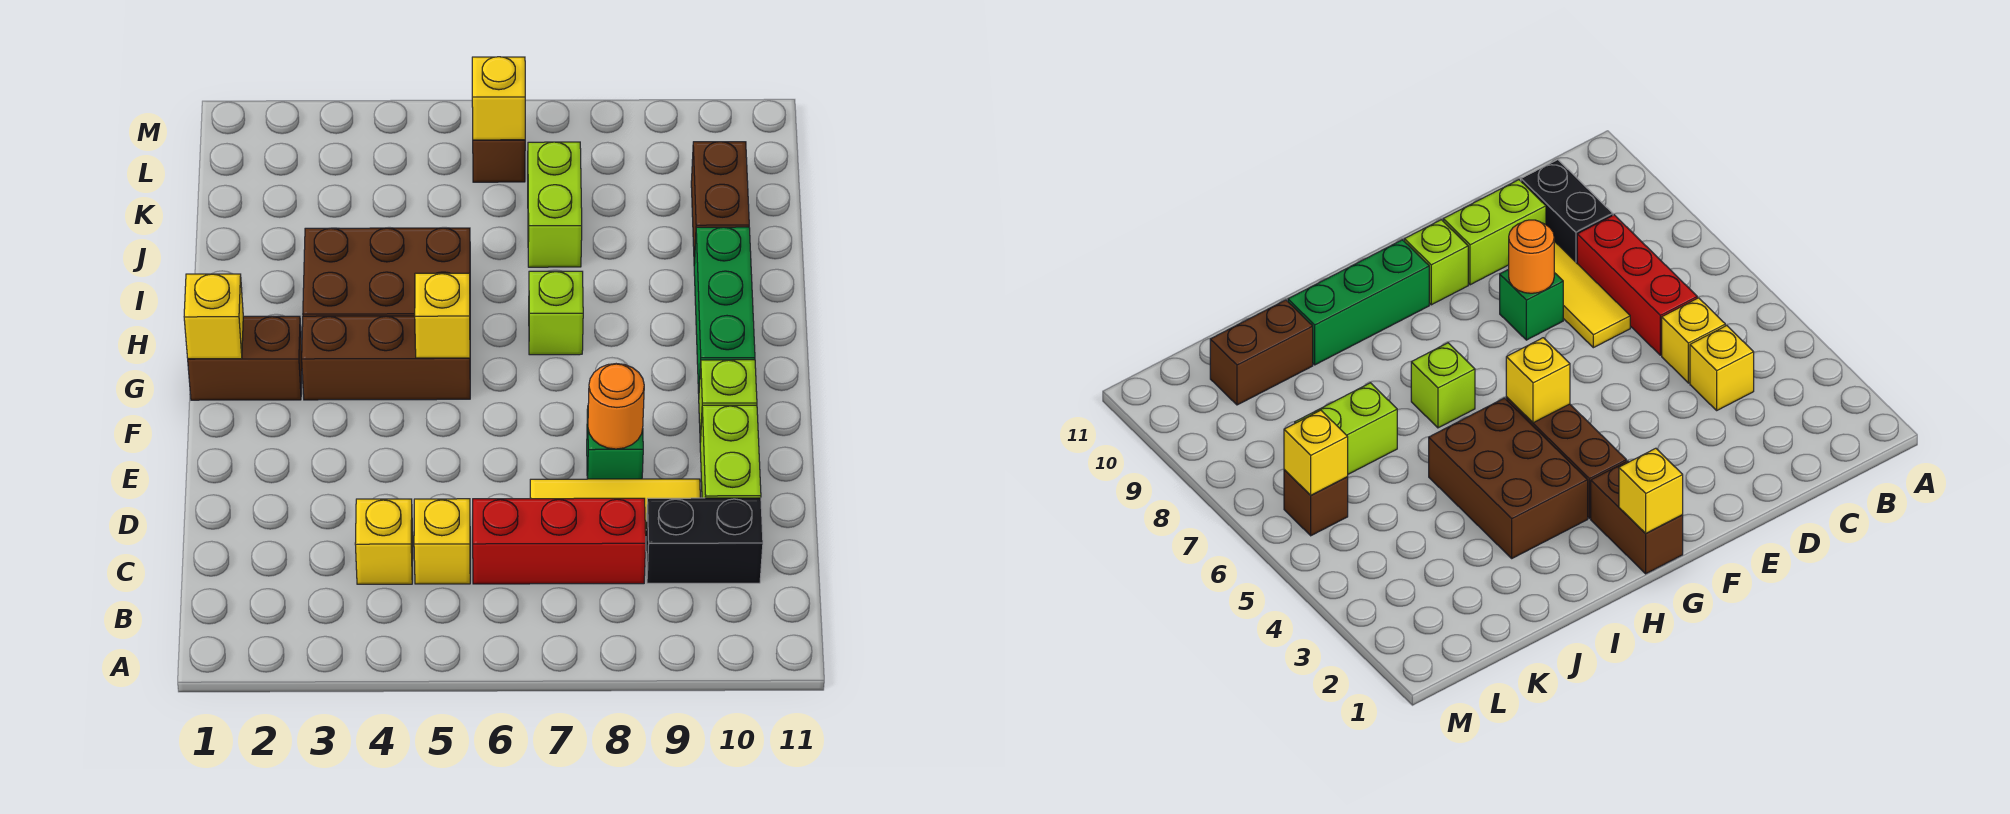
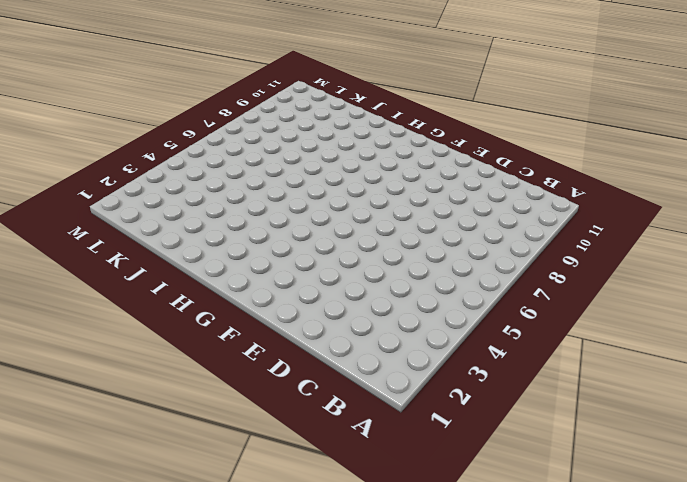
none -> yellow brick C4 level 1
none -> yellow brick C5 level 1
none -> red brick C6:C8 level 1

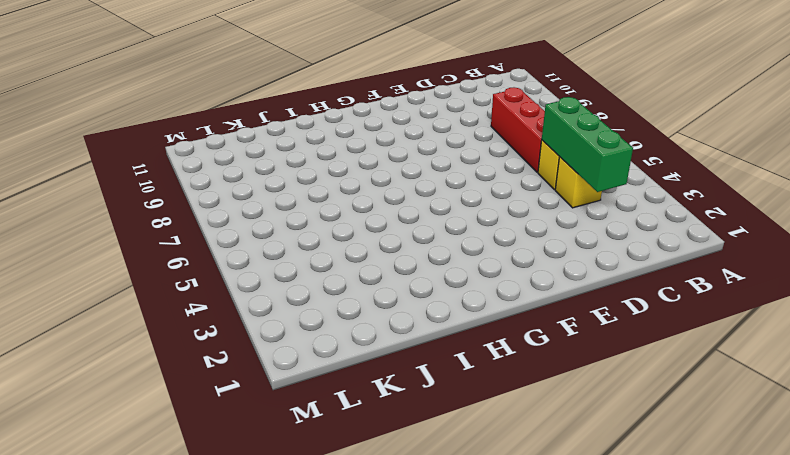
green brick C3:C5 level 2 -> green brick G10:I10 level 1
none -> black brick C9:C10 level 1
none -> yellow tile D7:D9 level 1
none -> lime brick D10:E10 level 1

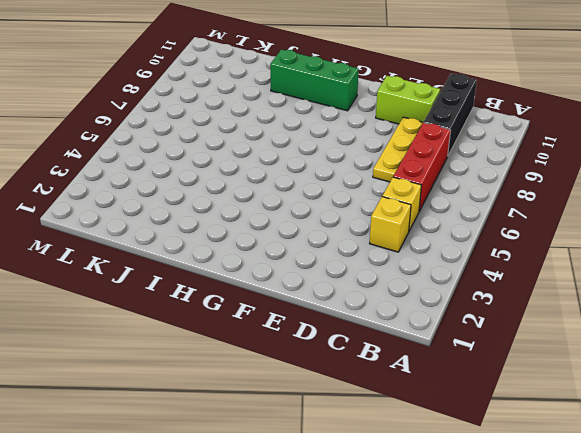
black brick C9:C11 level 1 -> black brick C9:C10 level 1
yellow plate D7:D9 level 1 -> yellow tile D7:D9 level 1
none -> green brick E8 level 1
none -> lime brick F10 level 1
none -> brown brick G1:G2 level 1

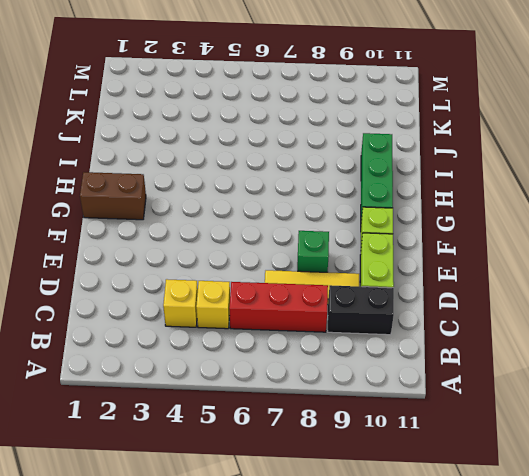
none -> brown brick G3:G5 level 1
none -> brown brick H3:I5 level 1
none -> lime brick H7 level 1

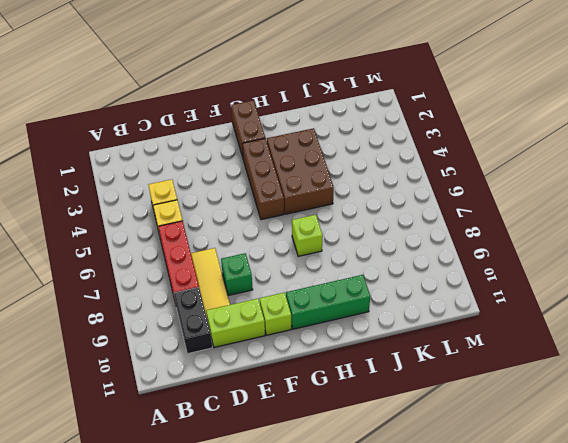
none -> lime brick J7:K7 level 1
none -> brown brick J10:K10 level 1
none -> brown brick L6 level 1

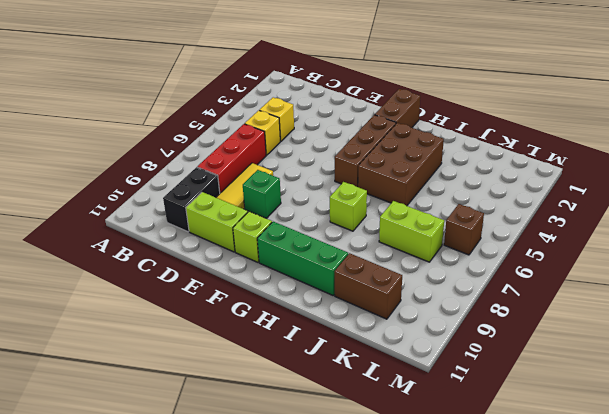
none -> orange round brick E8 level 2
none -> yellow brick G1 level 2
none -> yellow brick G5 level 2

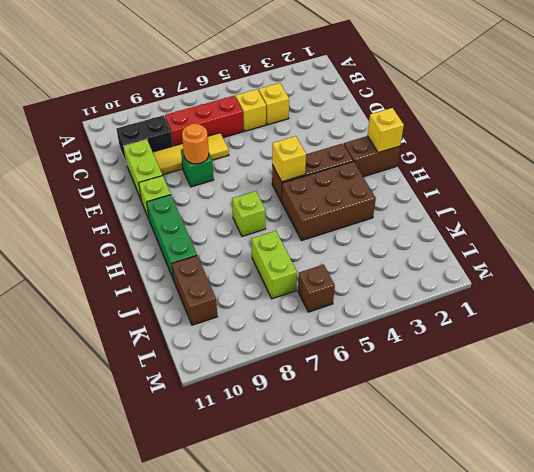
none -> yellow brick L6 level 2

